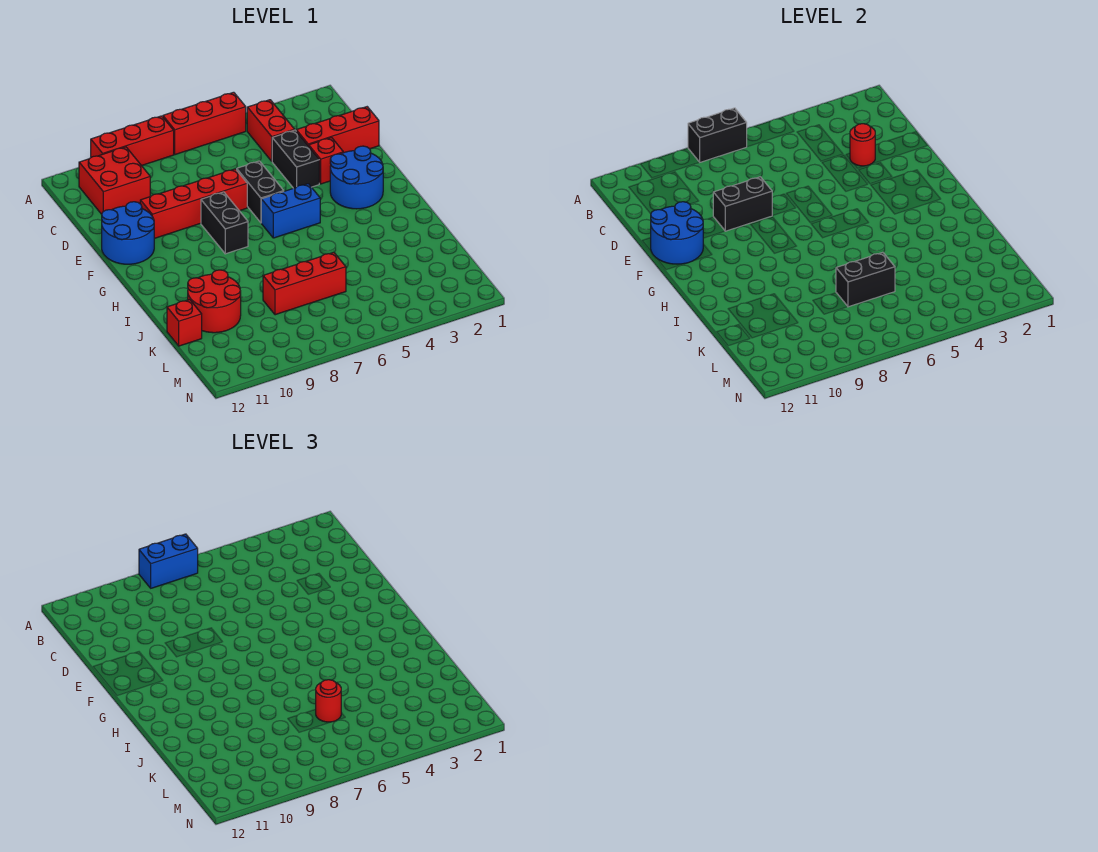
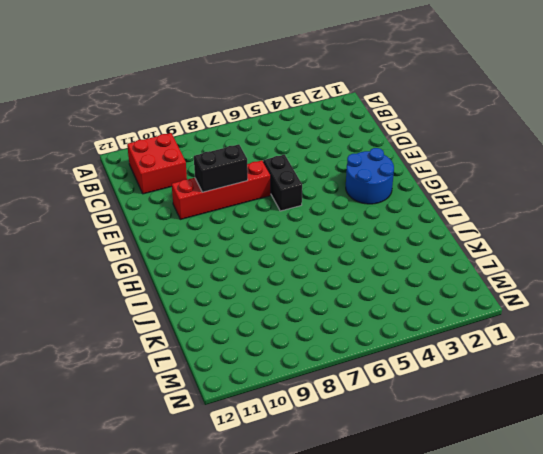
none -> red brick A5:A7 level 1
none -> red brick A8:A10 level 1
none -> red brick B4:C4 level 1

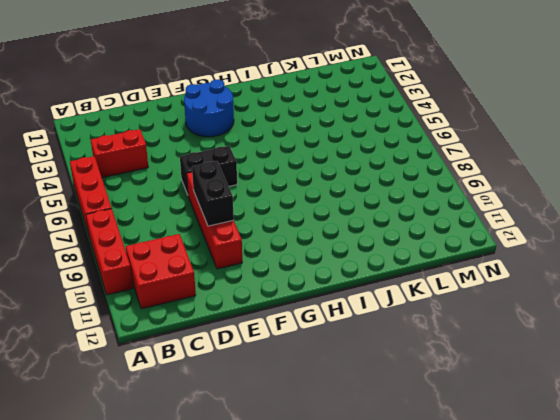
none -> red brick D1:D3 level 1
none -> black brick D4:E4 level 1
none -> red brick E3 level 1

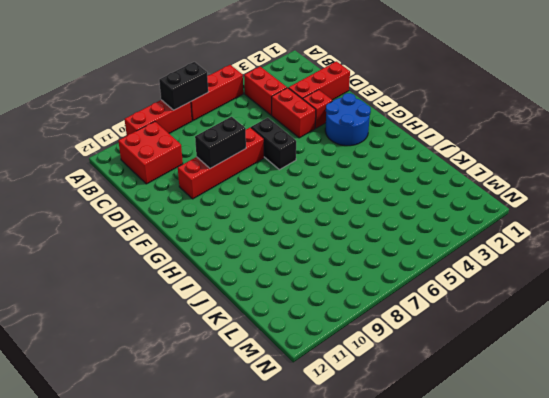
red brick D4:E4 level 1 -> black brick D4:E4 level 1
none -> blue round brick E11:F12 level 1
none -> black brick F8:G8 level 1
none -> blue brick G5:G6 level 1

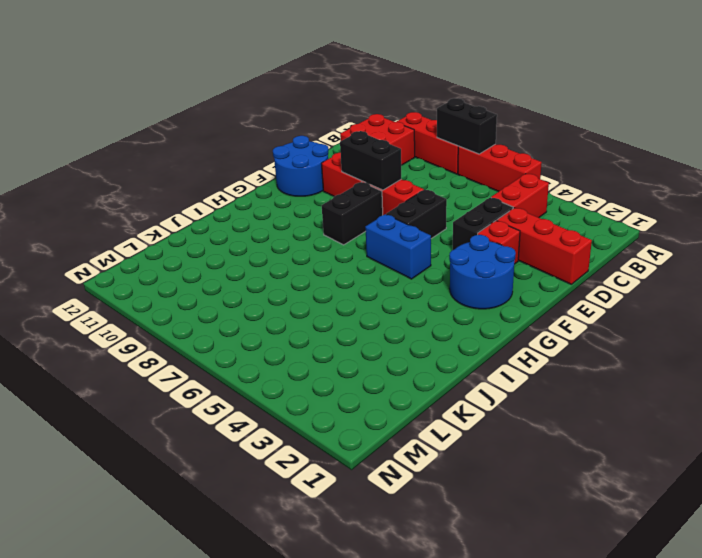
none -> red round brick J10:K11 level 1
none -> red brick K6:K8 level 1
none -> red brick K12 level 1

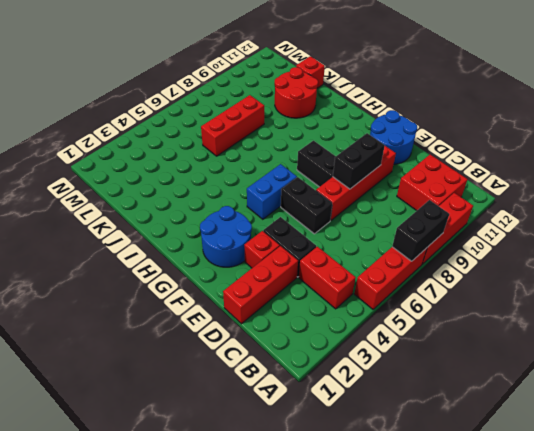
none -> red round brick D3 level 2
none -> blue round brick E11:F12 level 2
none -> black brick K6:K7 level 2

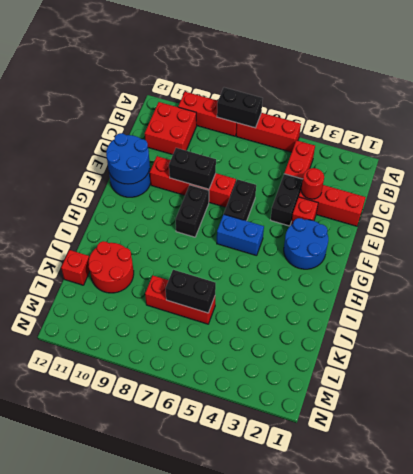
none -> blue brick A7:A8 level 3
none -> red round brick K6 level 3

